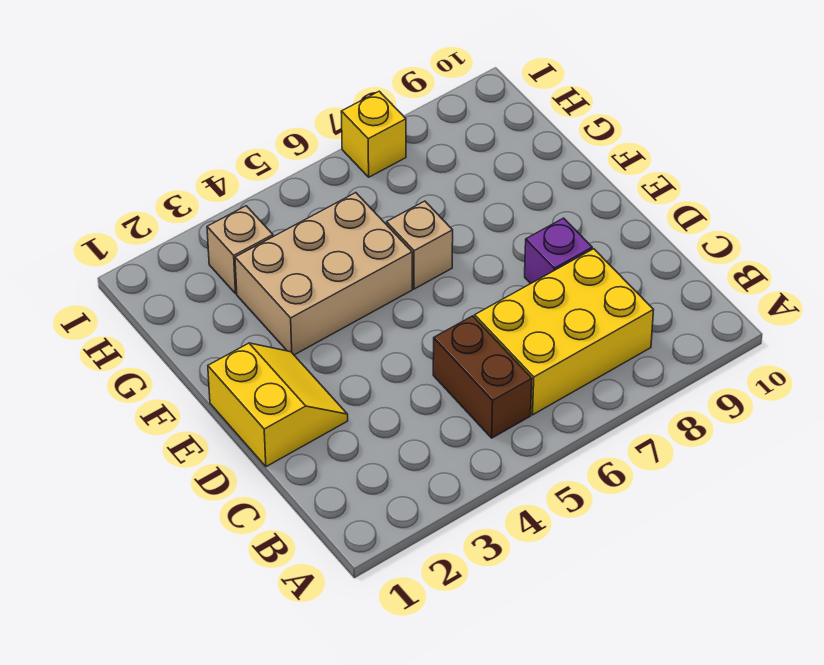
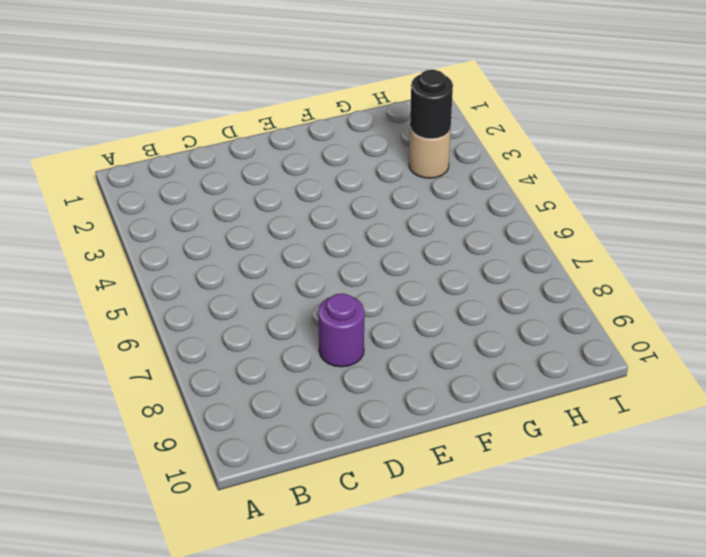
purple round brick D8 level 1 -> purple brick D8 level 1
tan round brick H3 level 1 -> tan brick H3 level 1
black round brick H3 level 2 -> none
none -> brown brick B5:C5 level 1
none -> yellow brick B6:C8 level 1

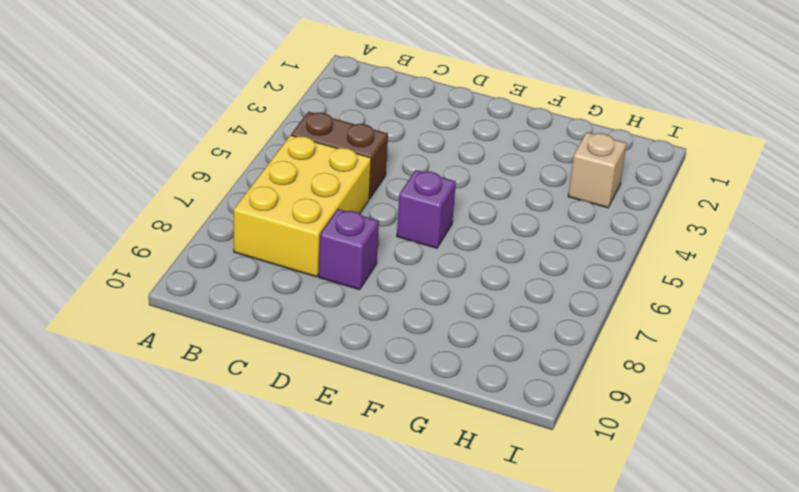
purple brick E6 level 1 -> none
none -> yellow slope D1:E2 level 1 top 1
none -> tan brick F3:G5 level 1

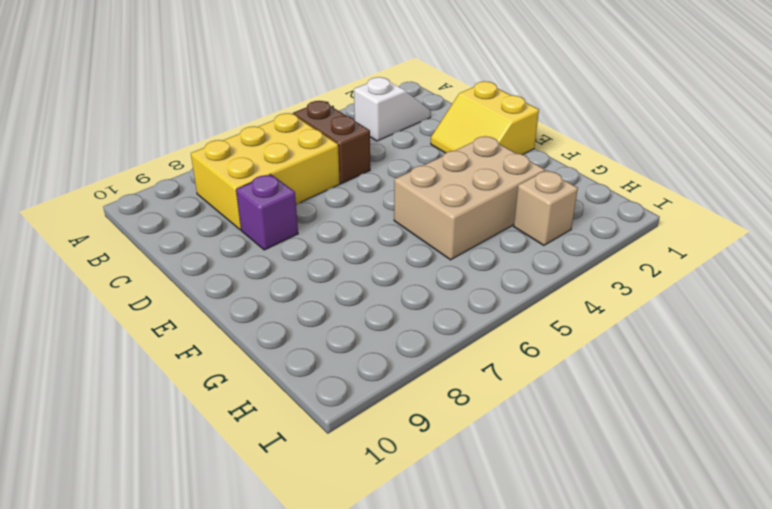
white slope B2:B3 level 1 top 3 -> none
none -> tan brick F6 level 1
none -> yellow brick I7 level 1

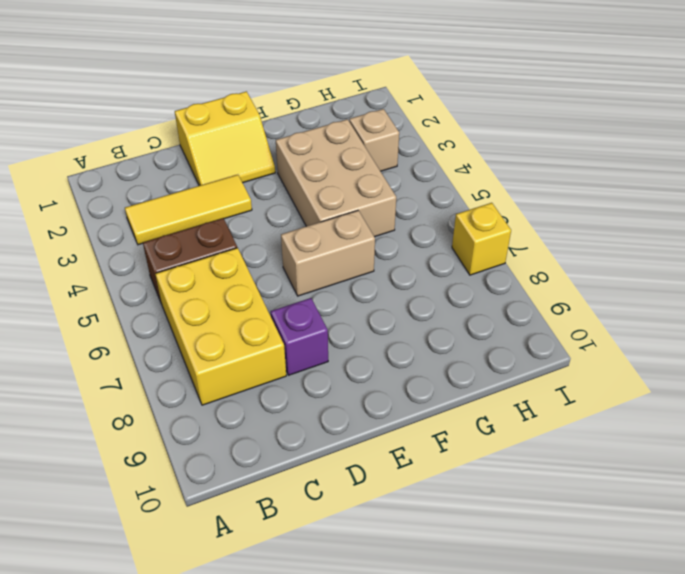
yellow tile B3:D3 level 1 -> none
tan brick E6:F6 level 1 -> tan brick F6 level 1

